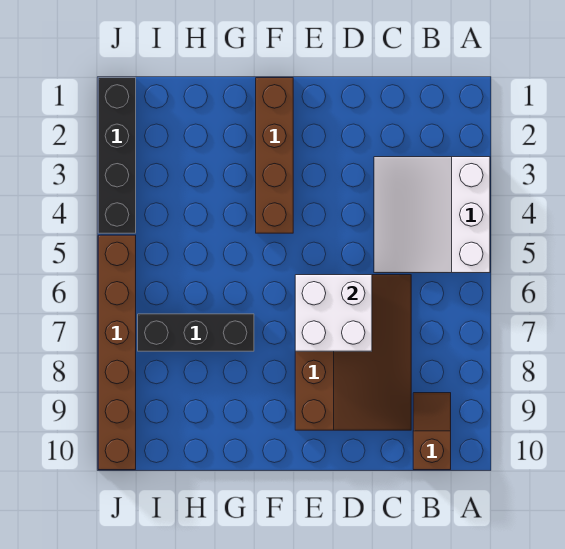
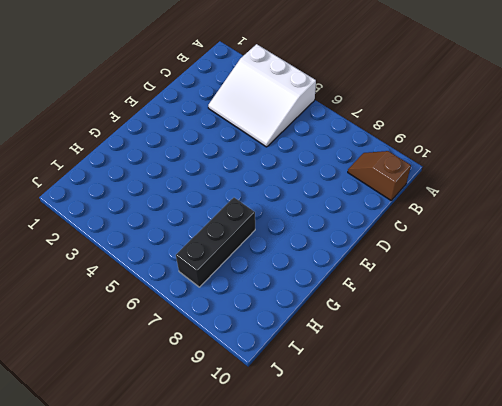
none -> brown slope C6:E9 level 1 top E
none -> brown brick F1:F4 level 1

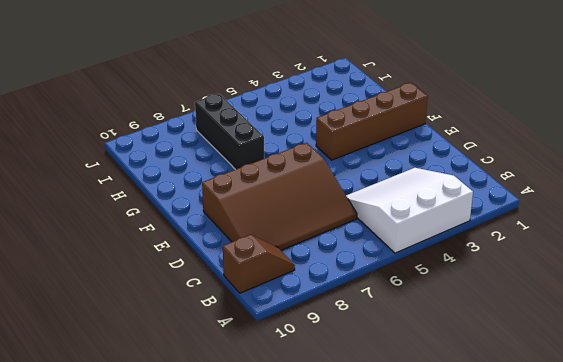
none -> black brick J1:J4 level 1
none -> brown brick J5:J10 level 1

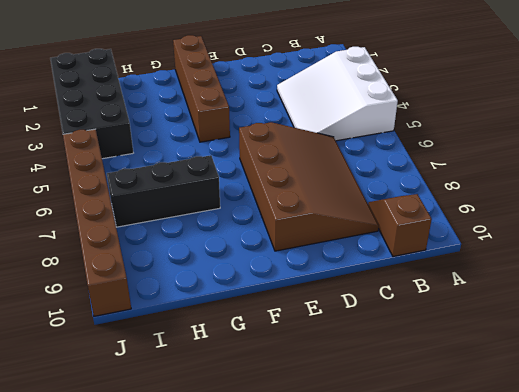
black brick I1:J4 level 1 -> black brick J1:J4 level 1
none -> white brick D6:E7 level 2

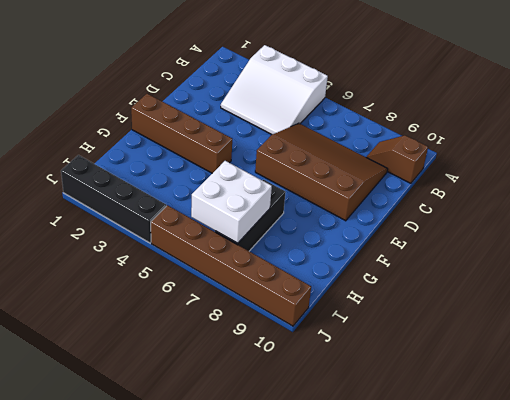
white brick H6:I7 level 2 -> white brick D6:E7 level 2

